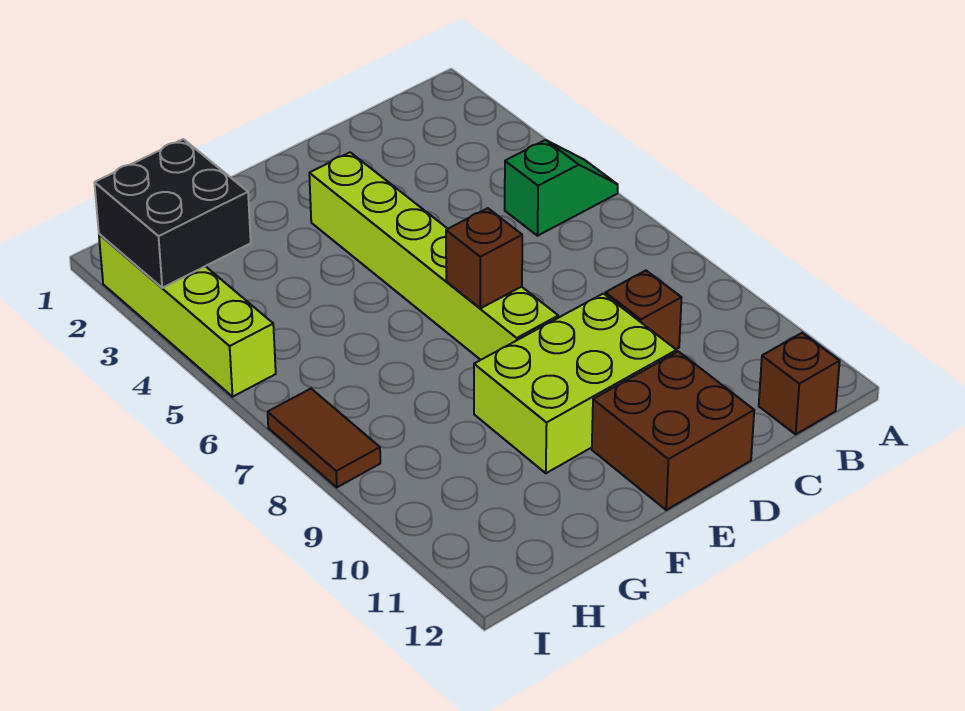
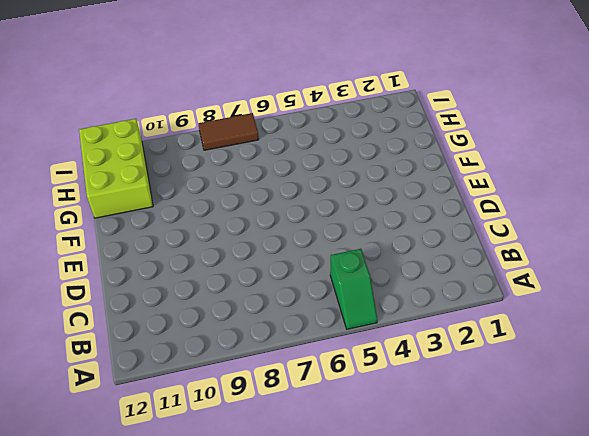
lime brick G11:I12 level 1 -> lime brick D9:F10 level 1
none -> brown brick B12 level 1
none -> brown brick C9 level 1

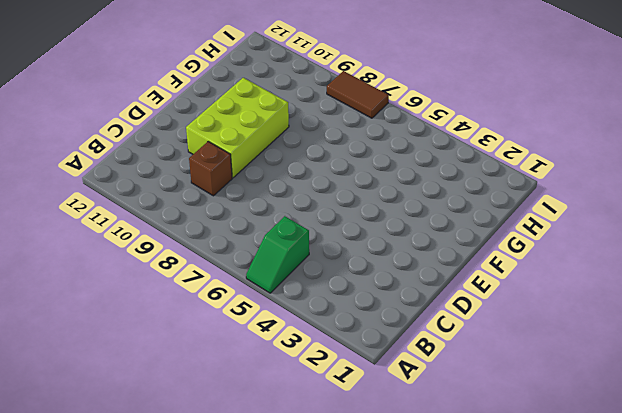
none -> brown brick B12 level 1
none -> brown brick D11:E12 level 1

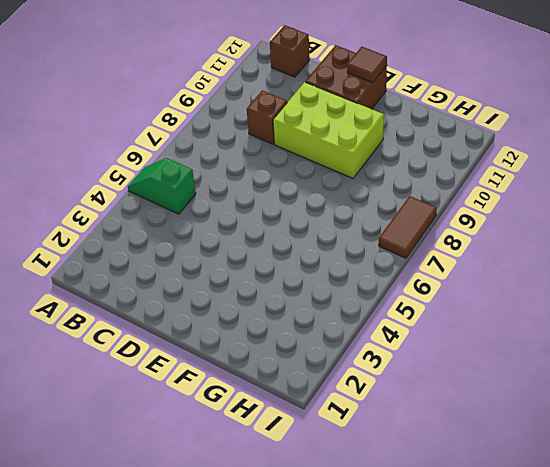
brown tile E12 level 2 -> none
none -> lime brick E3:E8 level 1
none -> lime brick I2:I5 level 1

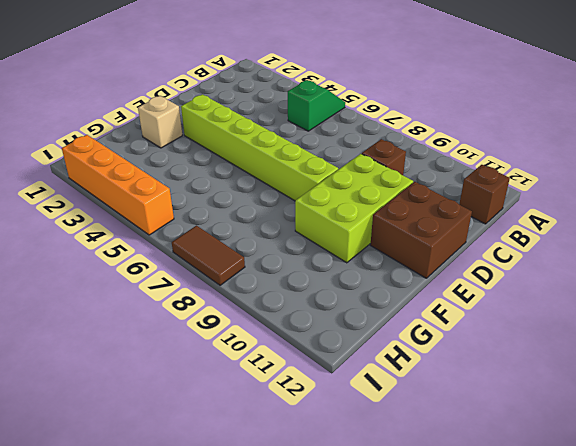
tan brick F2 level 1 -> none
orange brick I2:I5 level 1 -> lime brick I2:I5 level 1
none -> brown brick E7 level 2
none -> black brick H2:I3 level 2

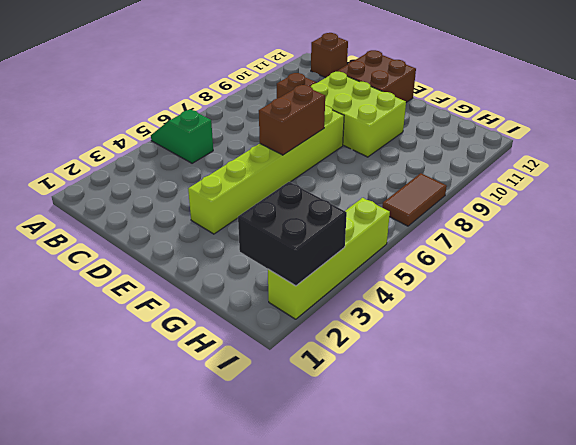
brown brick E6:E7 level 2 -> brown brick E7 level 2

